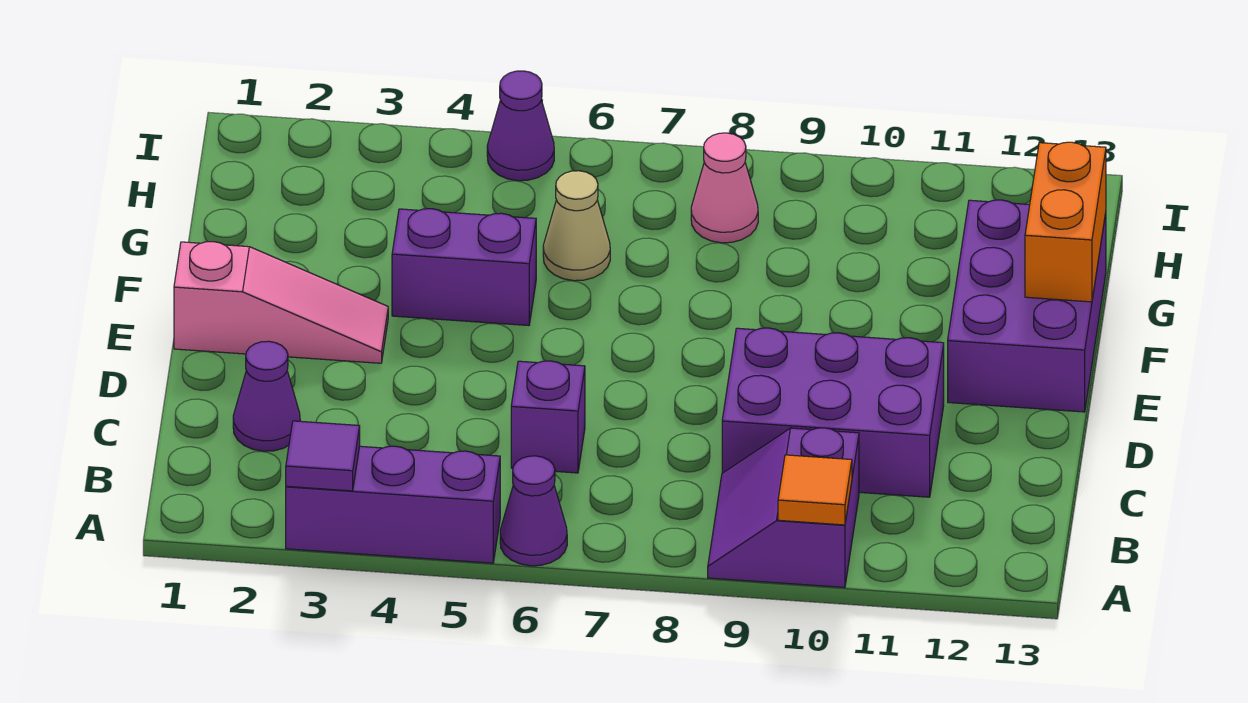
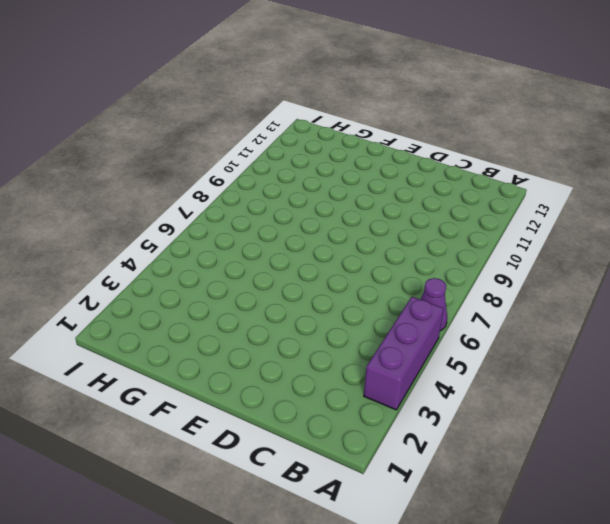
none -> purple slope A9:B10 level 1 top 10
none -> purple cone C2 level 1
none -> purple brick C6 level 1

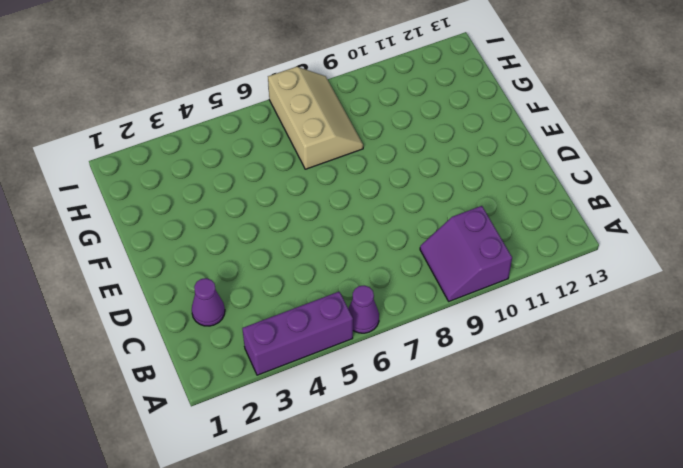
tan slope G7:I8 level 1 top 7 -> pink cone H8 level 1
none -> purple brick C6 level 1
none -> purple brick C9:D11 level 1
none -> pink slope E1:E3 level 1 top 1

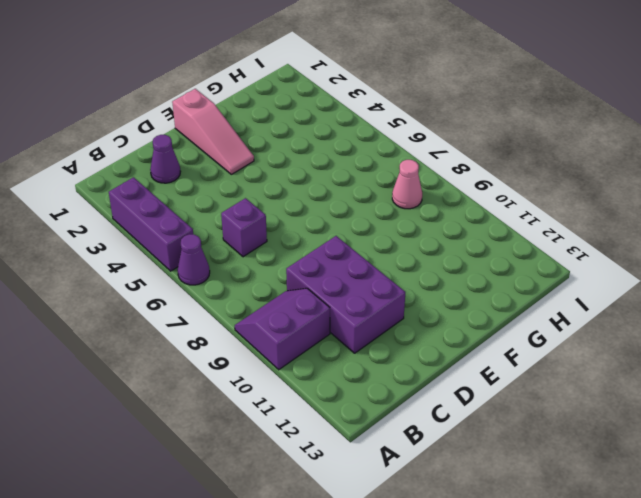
none -> purple brick E12:G13 level 1
none -> purple brick F4:F5 level 1
none -> tan cone G6 level 1

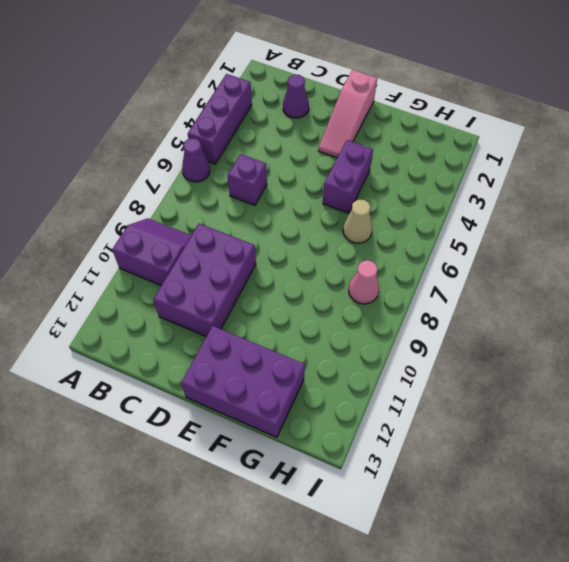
none -> purple cone I5 level 1
none -> purple tile A3 level 2
none -> orange tile A10 level 2

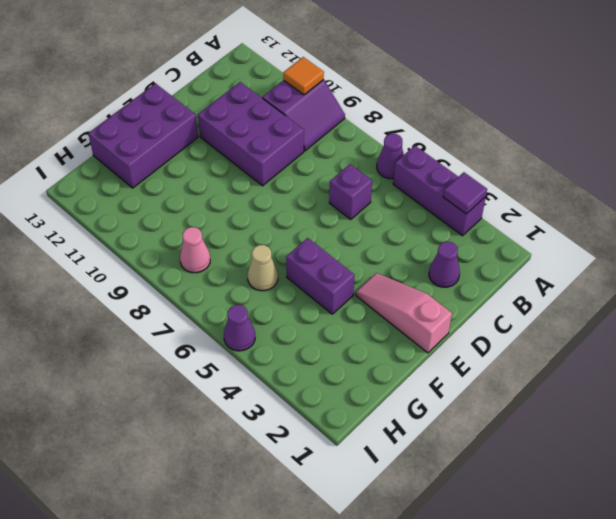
none -> orange brick F13:G13 level 2

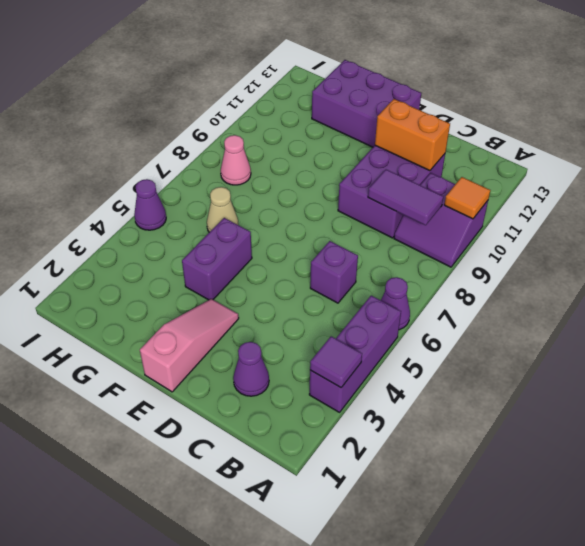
purple tile B9:C9 level 2 -> none
orange brick C11:D11 level 2 -> orange brick F13:G13 level 2

